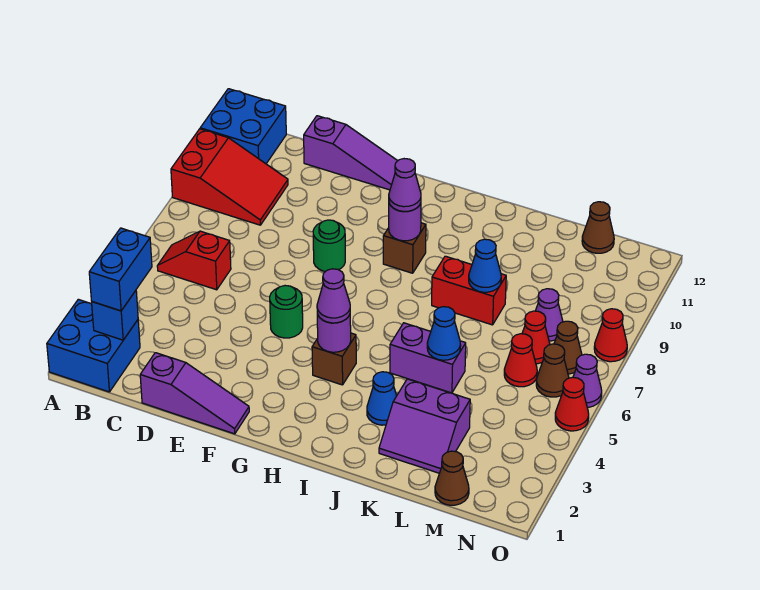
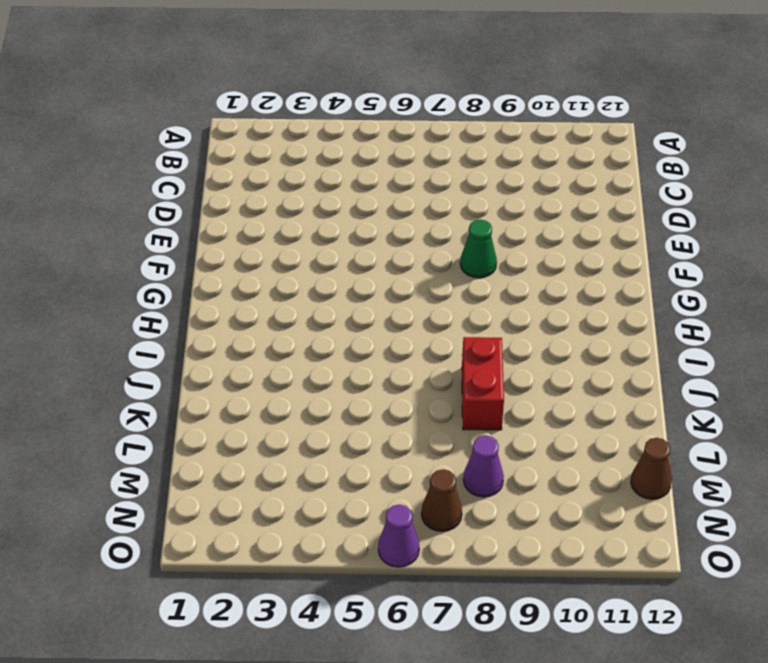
green cone F8 level 1 -> green round brick F8 level 1
none -> blue brick A1:B2 level 1
none -> red slope A9:C10 level 1 top A
none -> blue brick A11:B12 level 1
none -> red slope B6:C6 level 1 top C

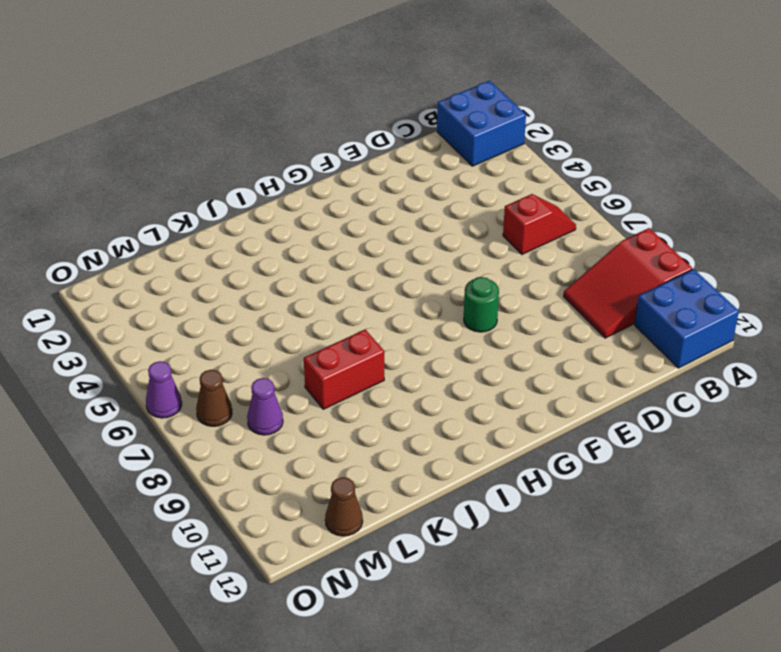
none -> purple slope D1:F1 level 1 top D
none -> purple slope D12:F12 level 1 top D
none -> green round brick F5 level 1
none -> brown brick H4 level 1

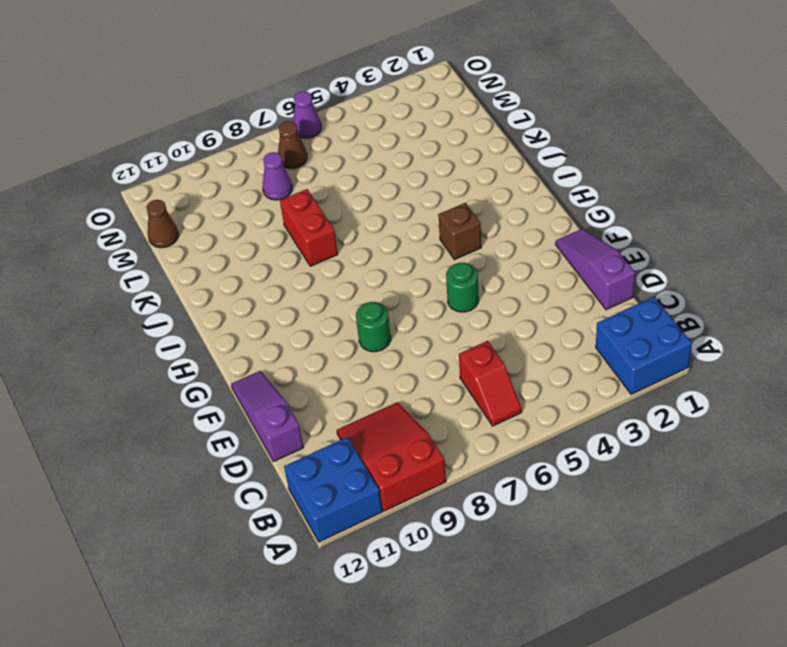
none -> brown brick H9 level 1
none -> blue cone J3 level 1
none -> purple brick J5:K5 level 1
none -> purple slope K2:L3 level 1 top 3

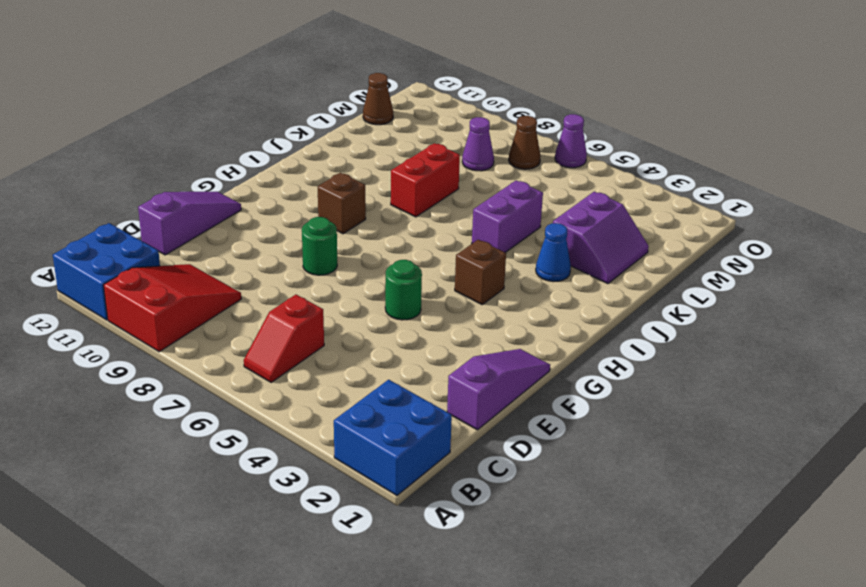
none -> brown cone M1 level 1
none -> red cone M6 level 1
none -> red cone M7 level 1
none -> brown cone N6 level 1

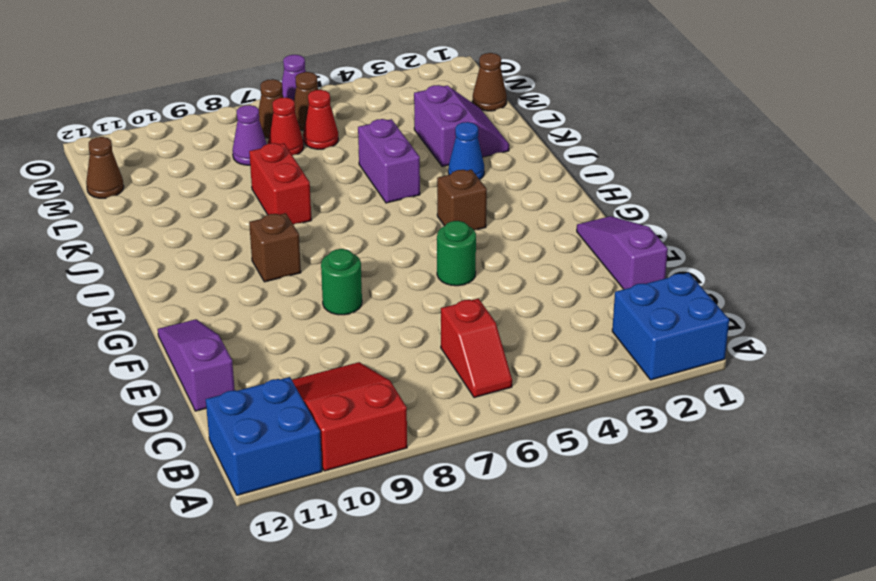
none -> red cone O5 level 1
none -> red cone O8 level 1
none -> blue brick B2 level 2
none -> purple round brick H4 level 2

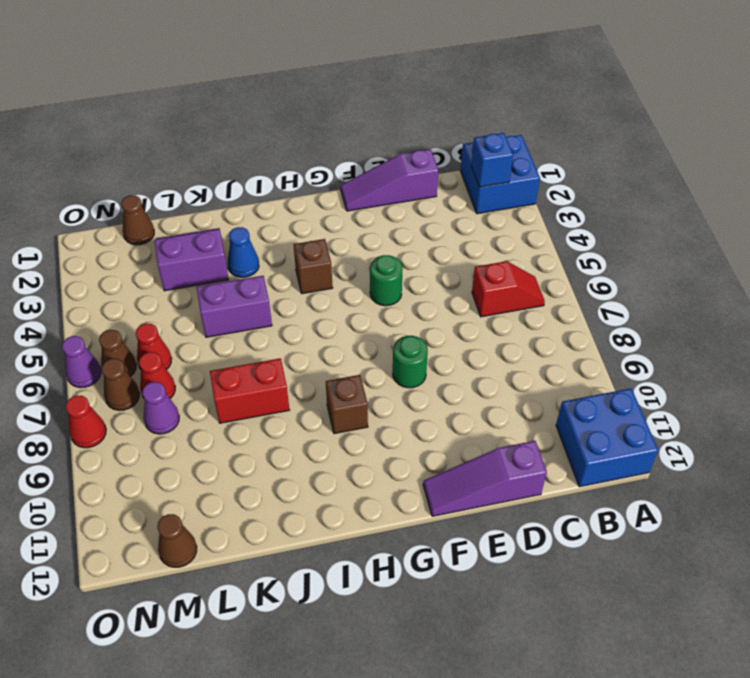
none -> red slope A9:C10 level 1 top A
none -> red cone O5 level 1
none -> purple round brick H4 level 2
none -> purple round brick H9 level 2

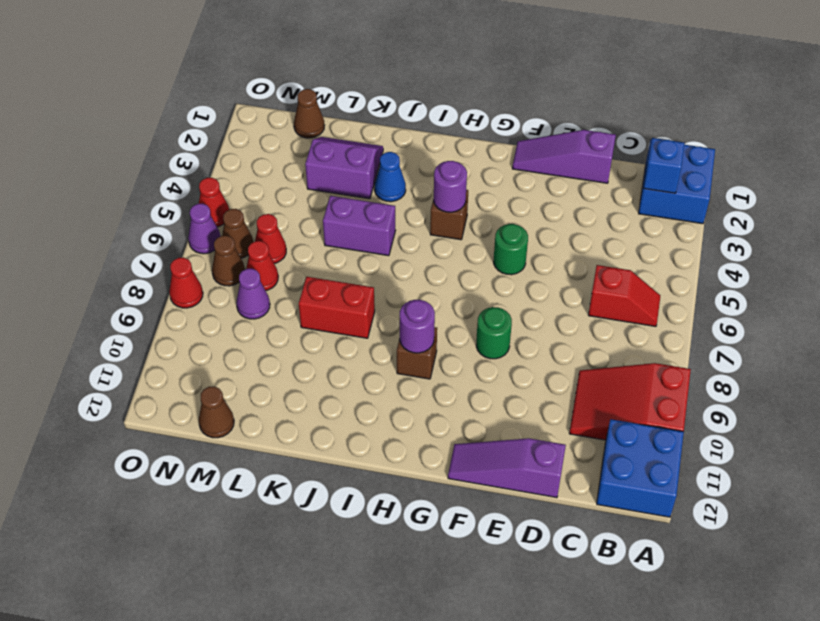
none -> blue cone K5 level 2
none -> blue cone K8 level 2
none -> blue brick B2:B3 level 3
none -> purple cone H4 level 3

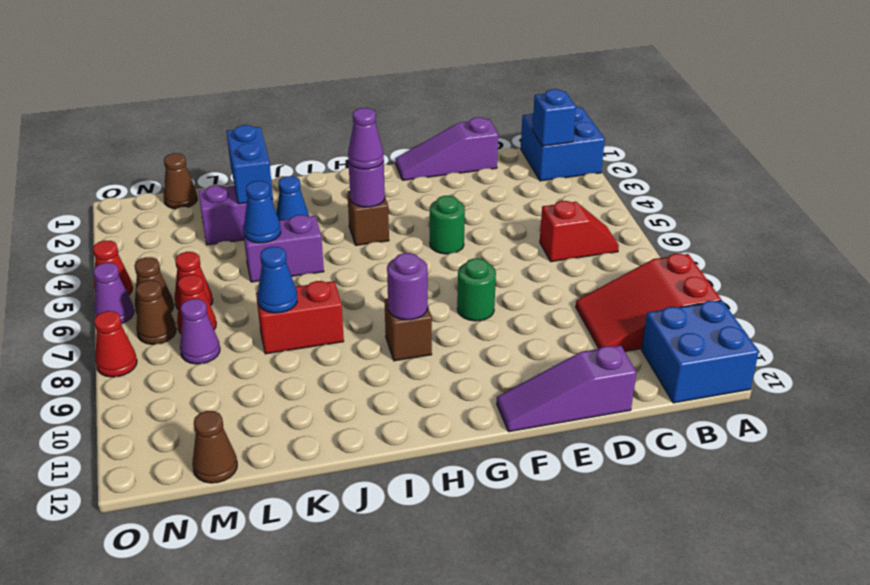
blue brick K2:K3 level 2 -> blue brick B2:B3 level 3
none -> purple cone H9 level 3

